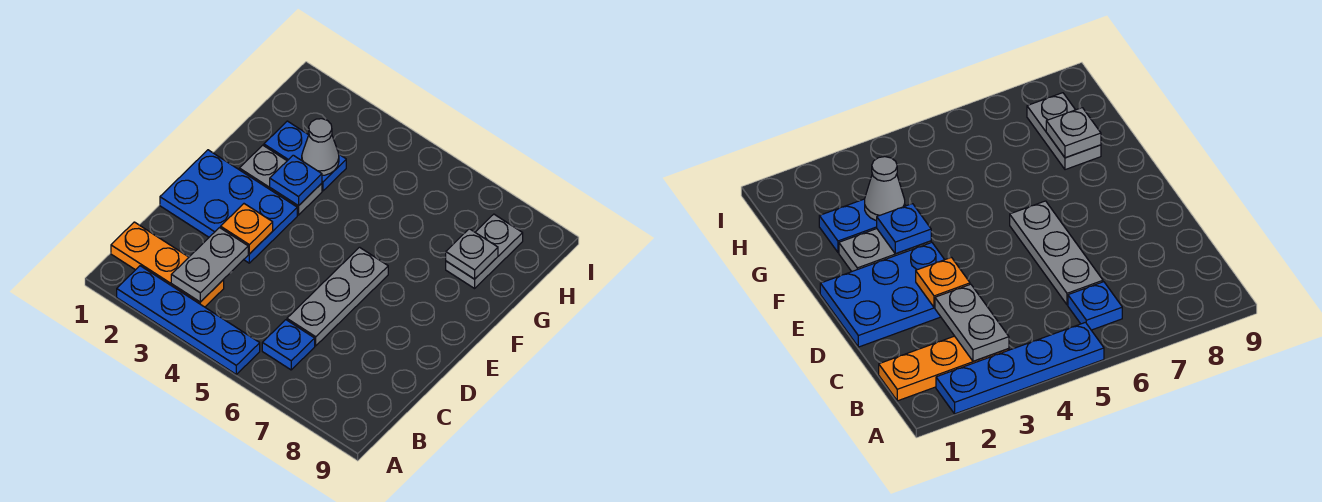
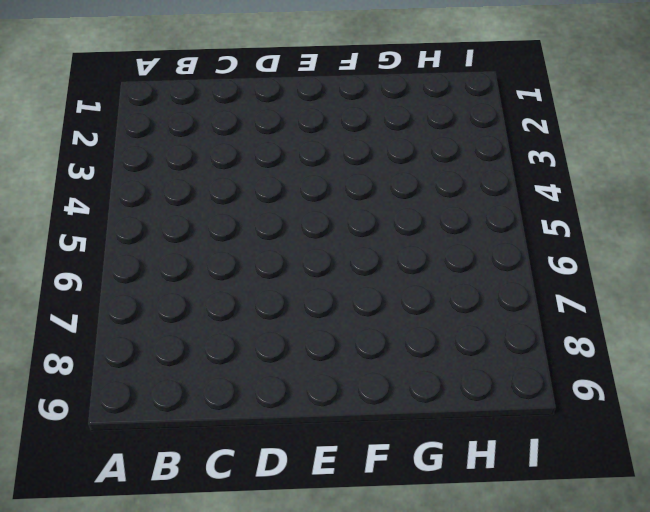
none -> blue plate A2:A5 level 1
none -> orange plate B1:B3 level 1
none -> blue plate B6 level 1

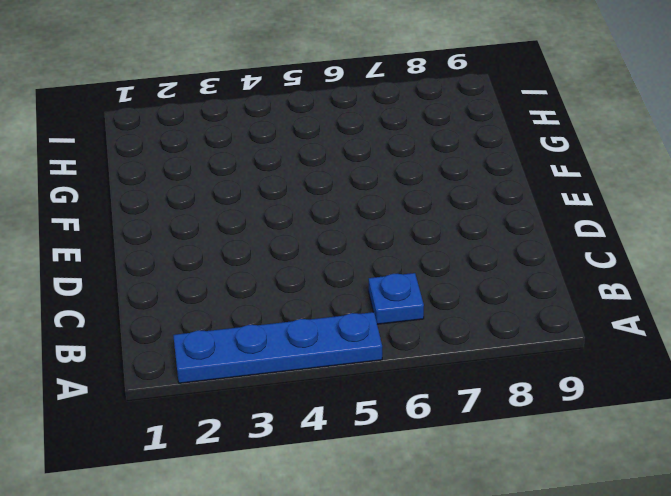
none -> orange plate B1:B3 level 1
none -> grey plate C6:E6 level 1
none -> blue plate D1:E3 level 1

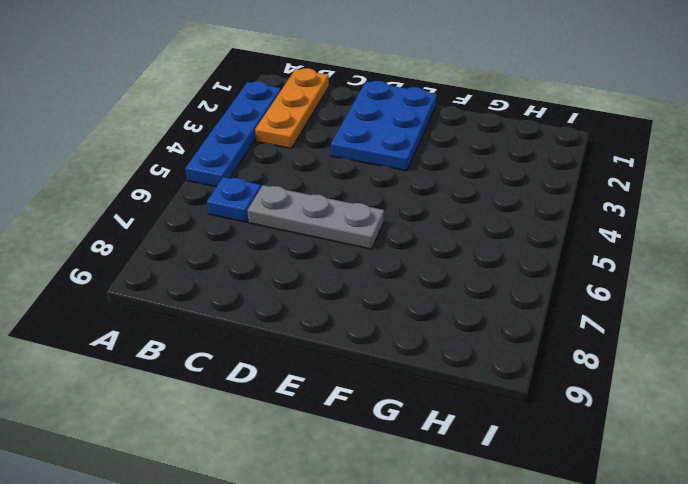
none -> grey plate F2:F3 level 1
none -> blue plate G2:G3 level 1
none -> grey plate G8:H8 level 1

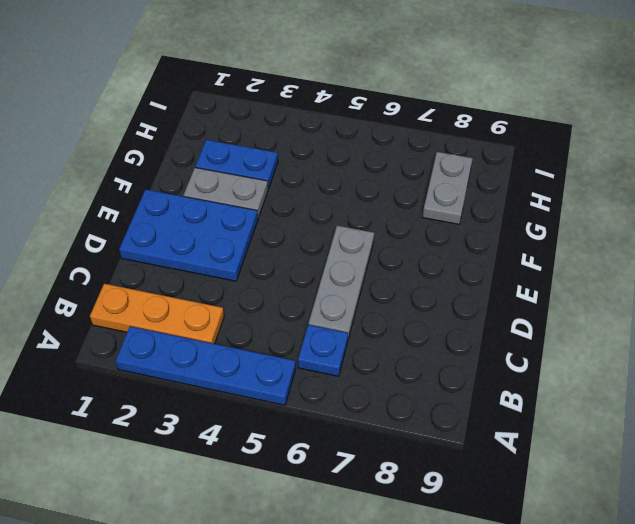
none -> grey plate B3:C3 level 2
none -> orange plate D3 level 2
none -> blue plate F3 level 2

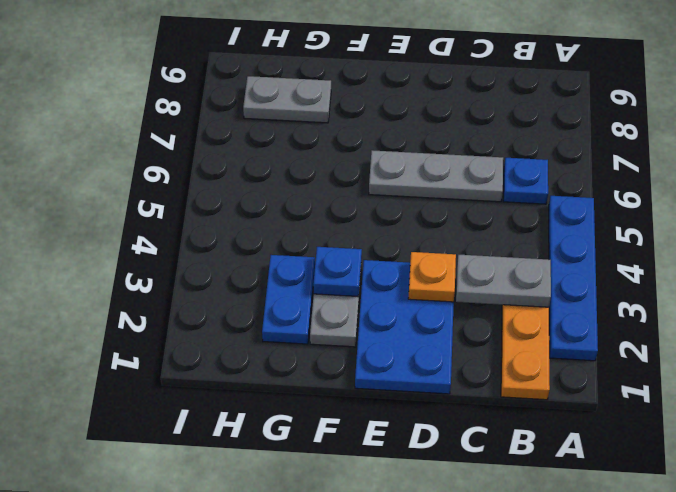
none -> grey cone G3 level 2
none -> grey plate G8 level 2

